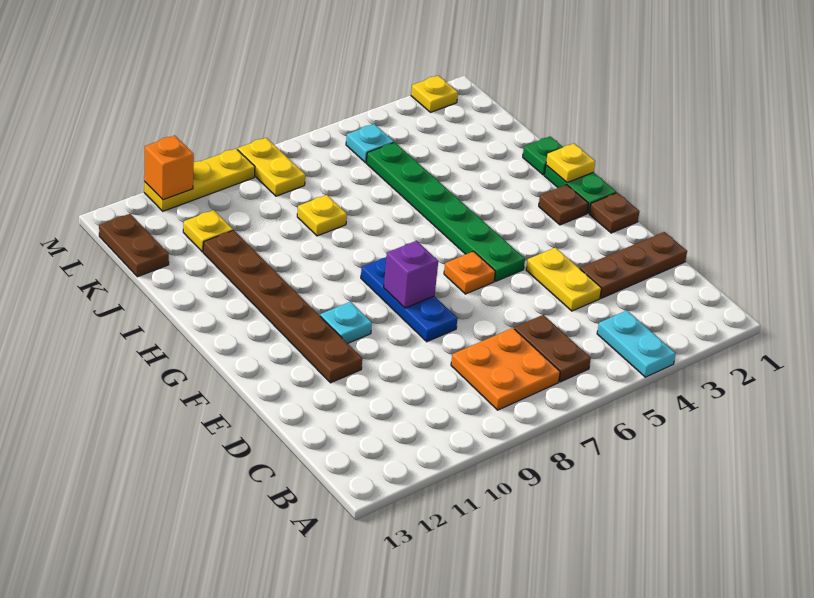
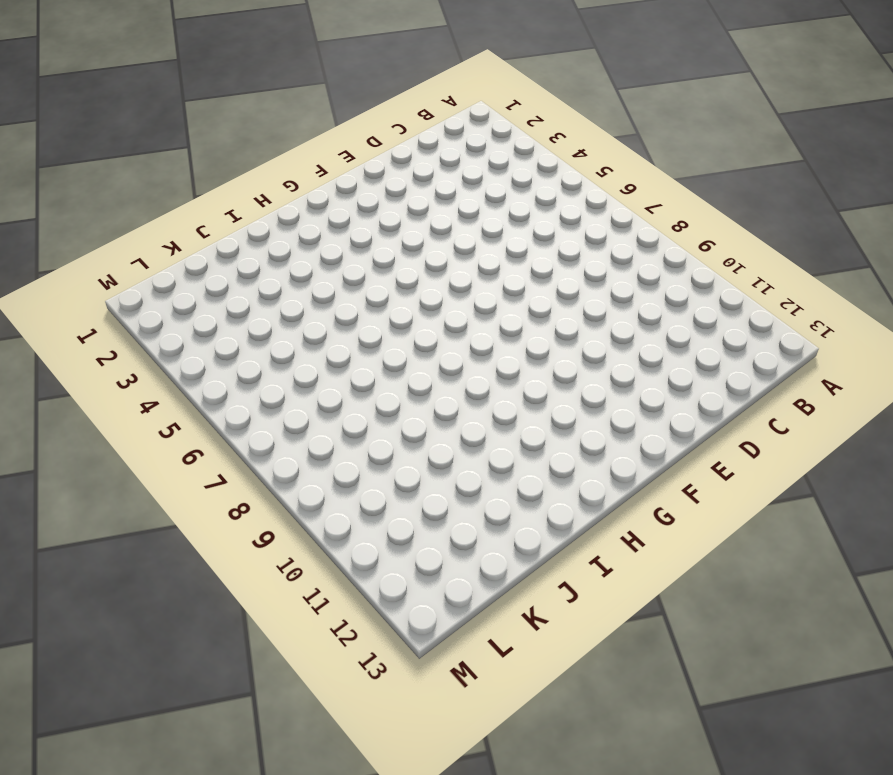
none -> cyan plate A4:B4 level 1
none -> brown plate B6:C6 level 1
none -> orange plate B7:C8 level 1

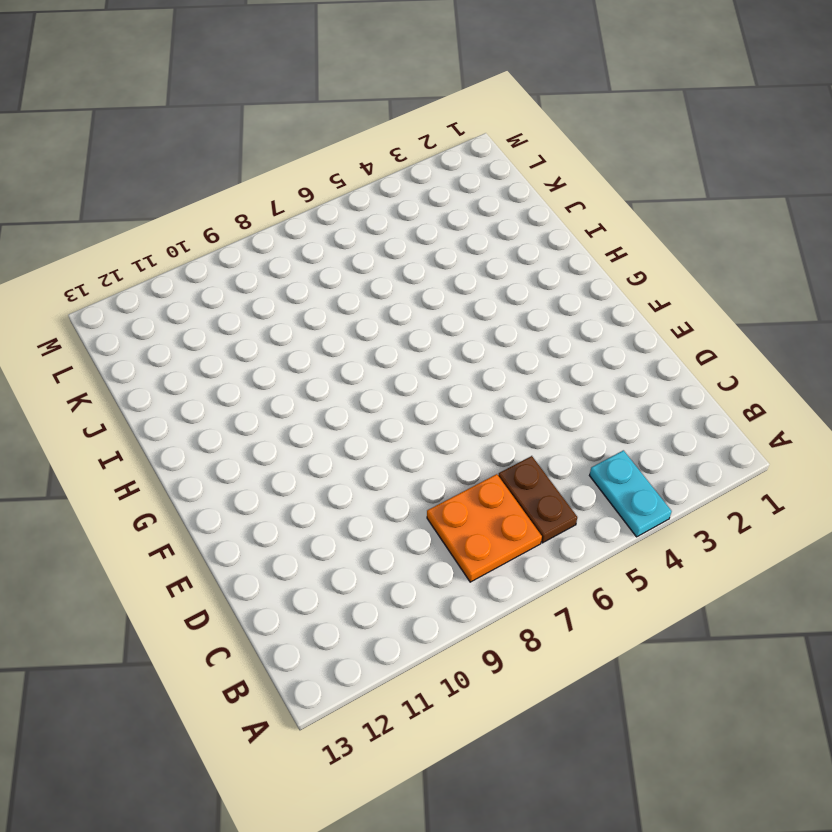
none -> brown plate D1:D3 level 1
none -> yellow plate D4:E4 level 1
none -> blue plate E8:G8 level 1

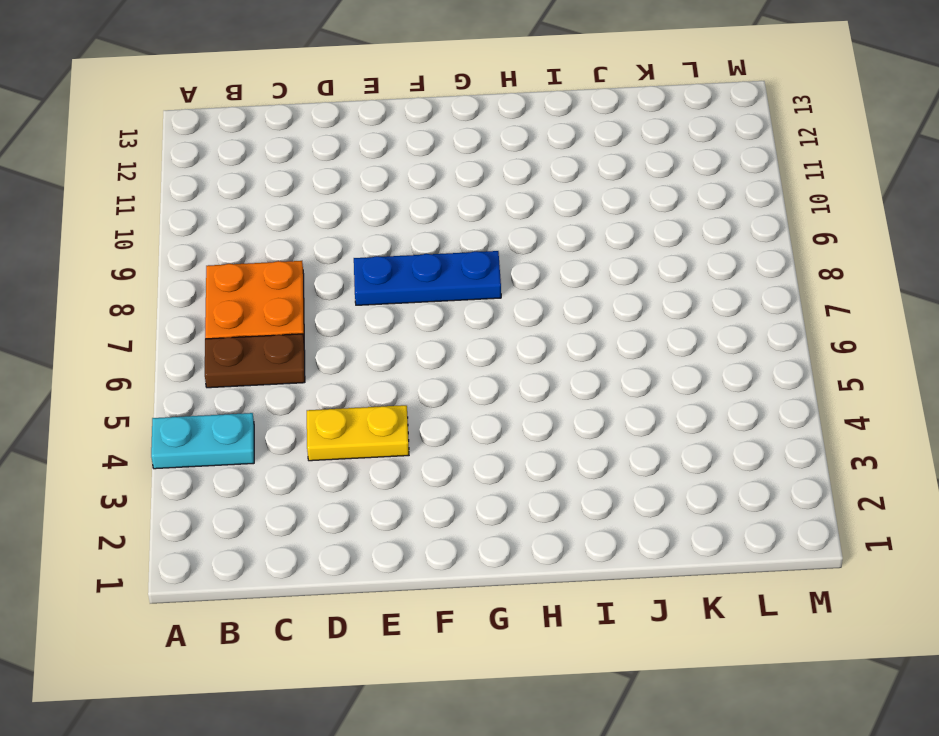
none -> brown plate D1:D3 level 1
none -> brown plate E11:J11 level 1
none -> brown plate F1 level 1

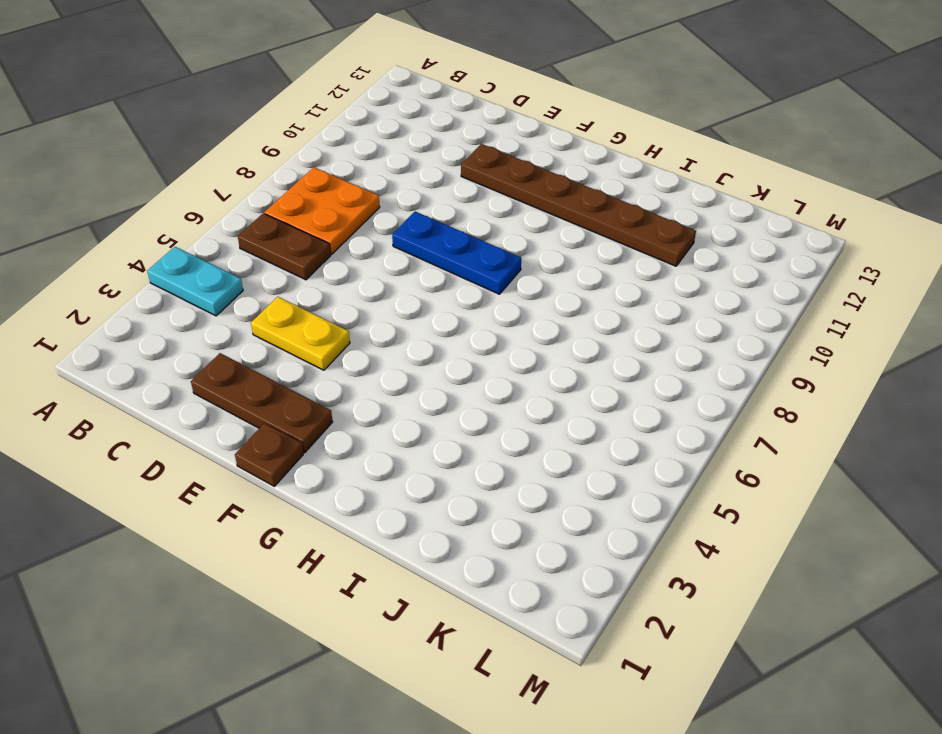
brown plate D2:F2 level 1 -> brown plate D1:D3 level 1
none -> green plate F5:K5 level 1
none -> orange plate F6 level 1
none -> cyan plate F10 level 1

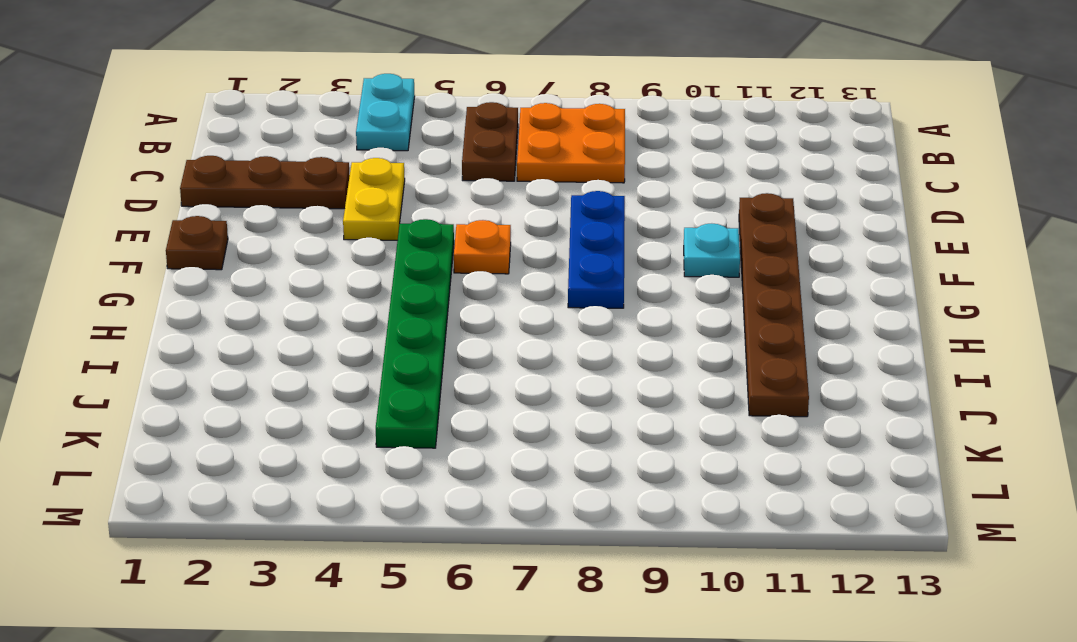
none -> green plate G1:H1 level 1
none -> brown plate G2 level 1
none -> green plate I1 level 1

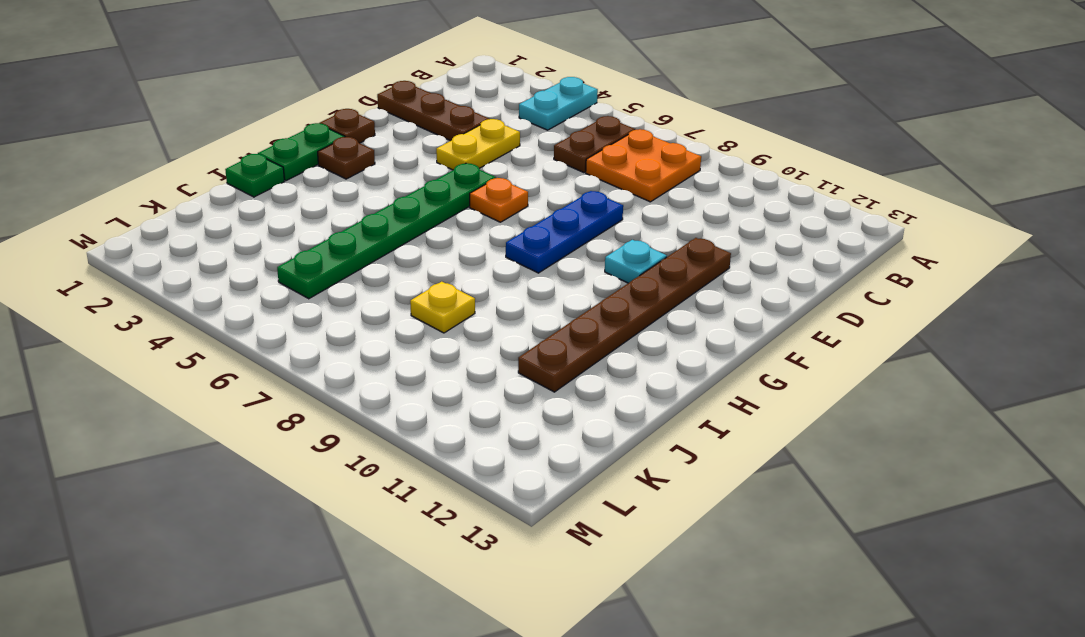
none -> yellow plate K11 level 1
none -> brown plate K13:L13 level 1
none -> cyan plate L5 level 1

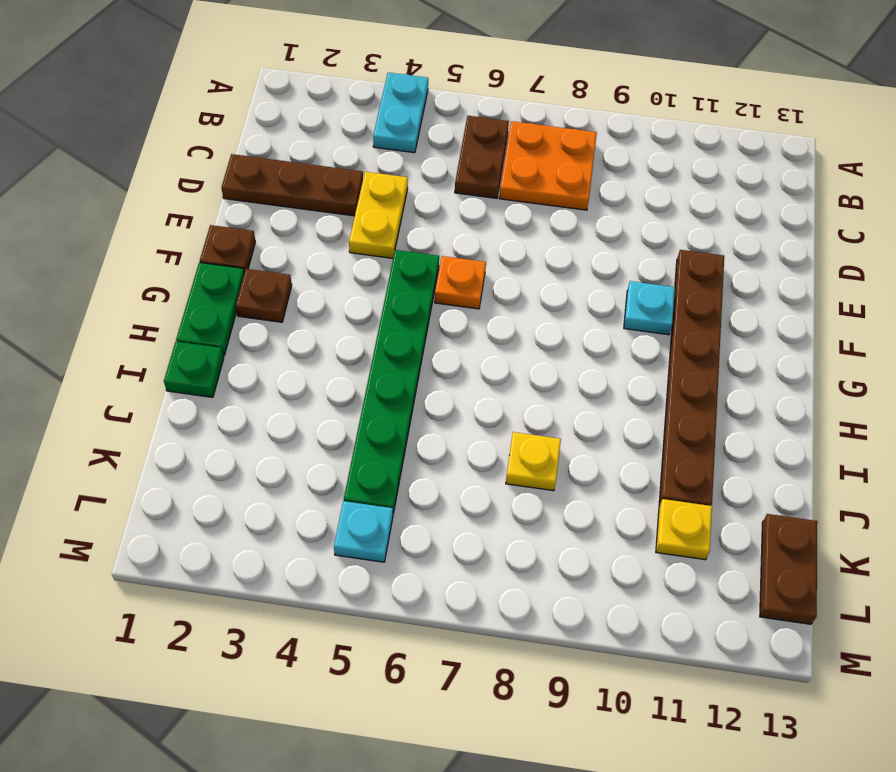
none -> blue plate E8:G8 level 1
none -> yellow plate L8:M8 level 1
none -> yellow plate M2 level 1

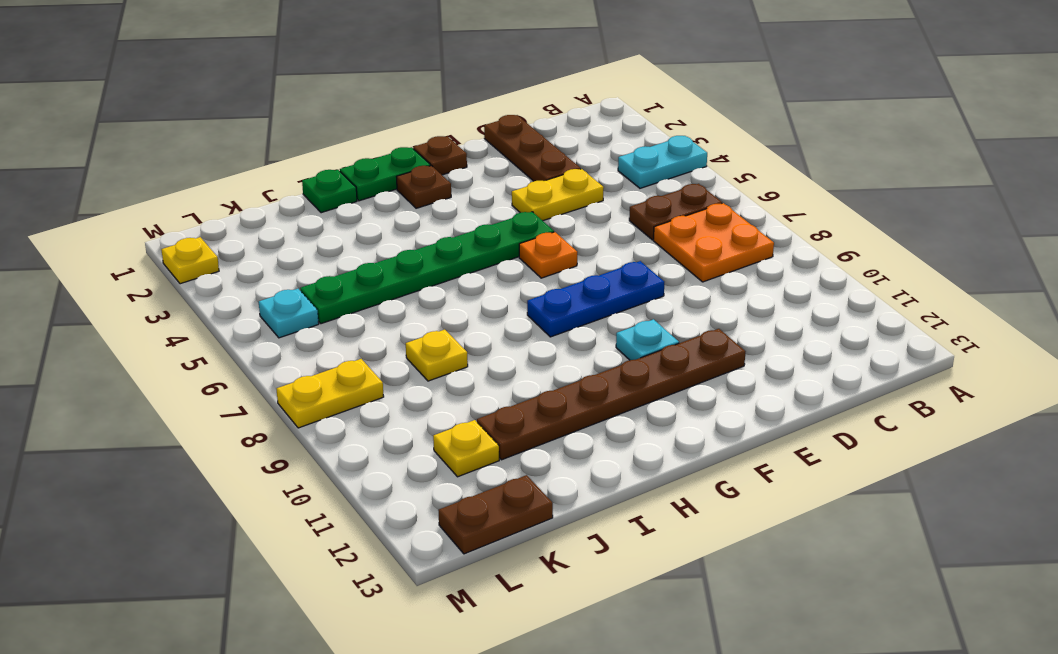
none -> yellow plate M9:M11 level 1
none -> purple brick F8 level 2
none -> yellow plate H1 level 2

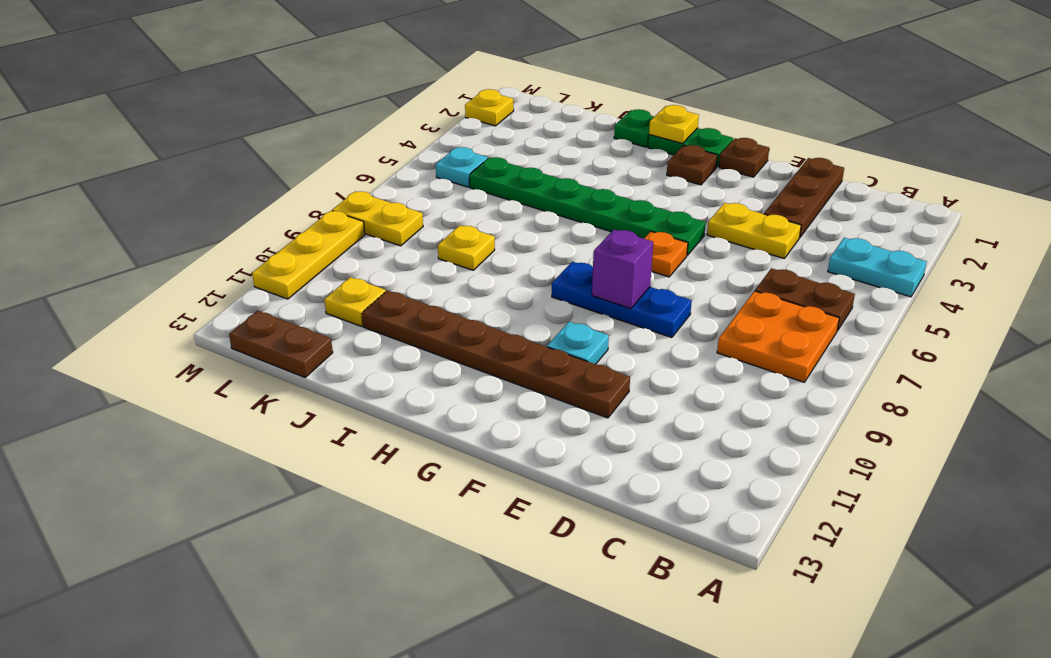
none -> orange brick M11 level 2

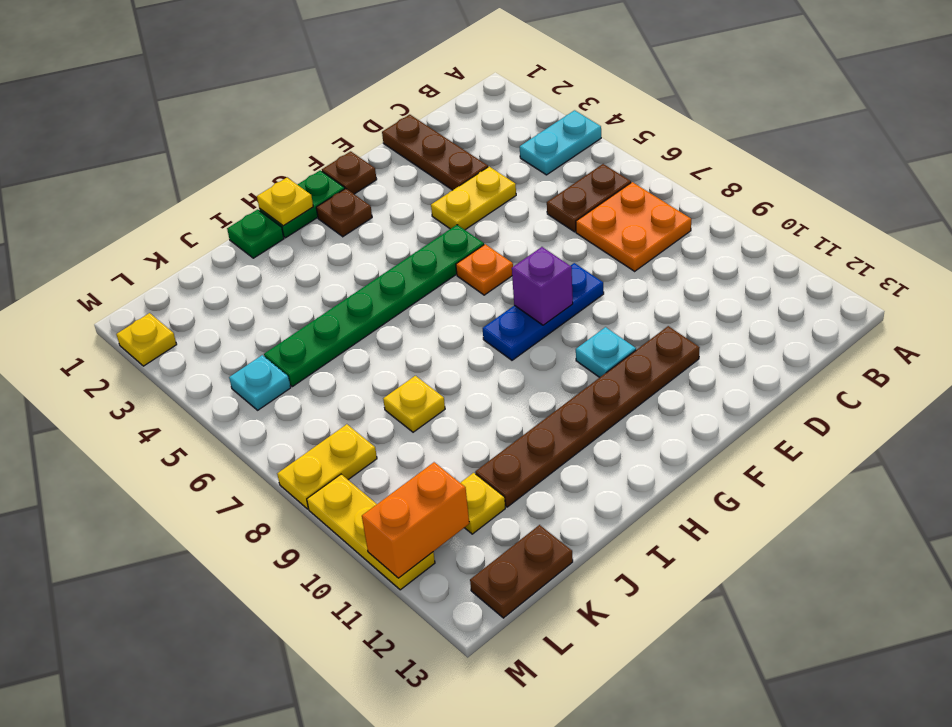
orange brick L11:M11 level 2 -> orange brick M11 level 2

